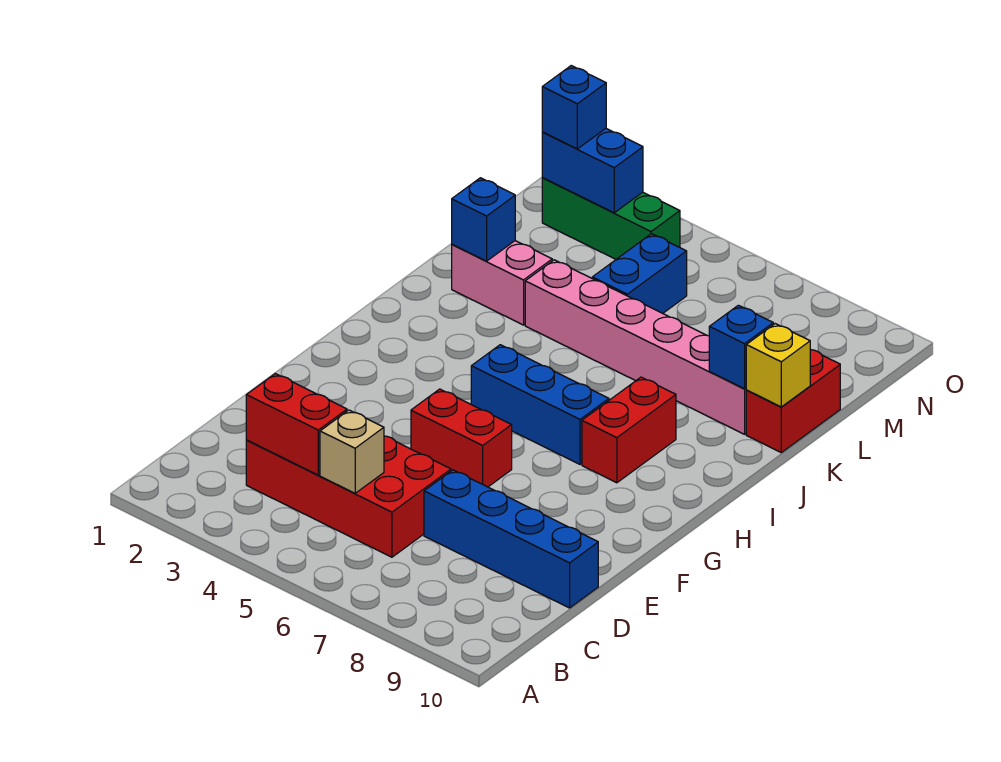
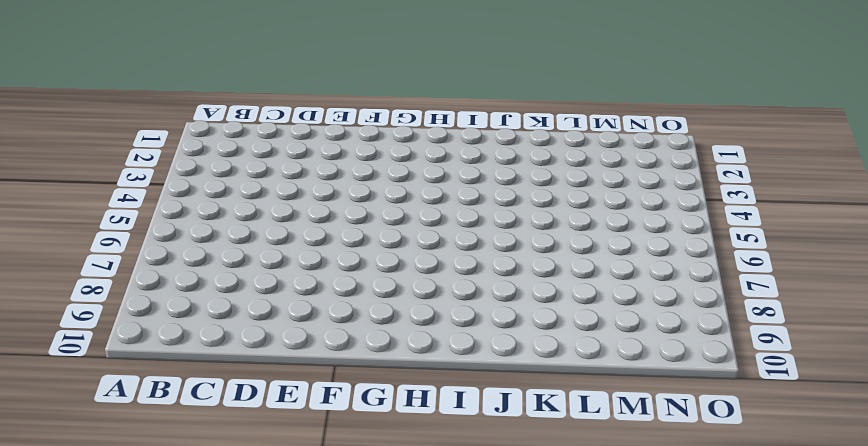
none -> red brick C3:D6 level 1
none -> blue brick D7:D10 level 1
none -> red brick F5:F6 level 1

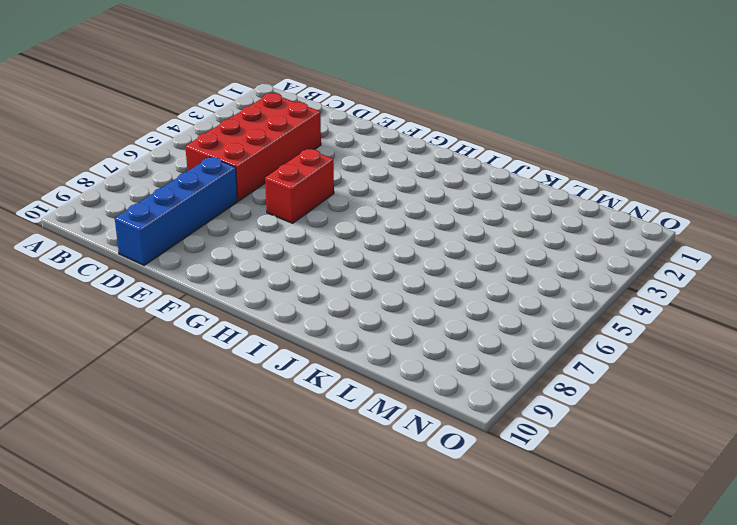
none -> blue brick H5:H7 level 1
none -> red brick H8:I8 level 1
none -> pink brick K2:K3 level 1

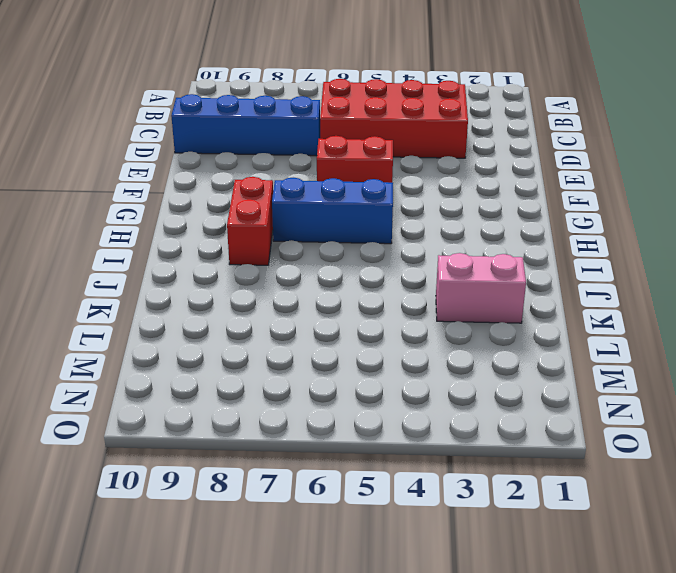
none -> pink brick K4:K9 level 1
none -> red brick K10:L10 level 1
none -> blue brick L5:M5 level 1

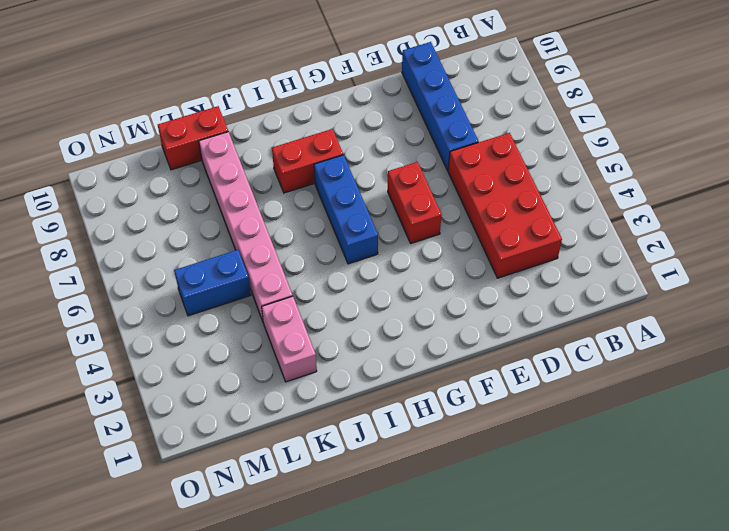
none -> green brick N2:N4 level 1
none -> red brick C3:C4 level 2
none -> tan brick C5 level 2

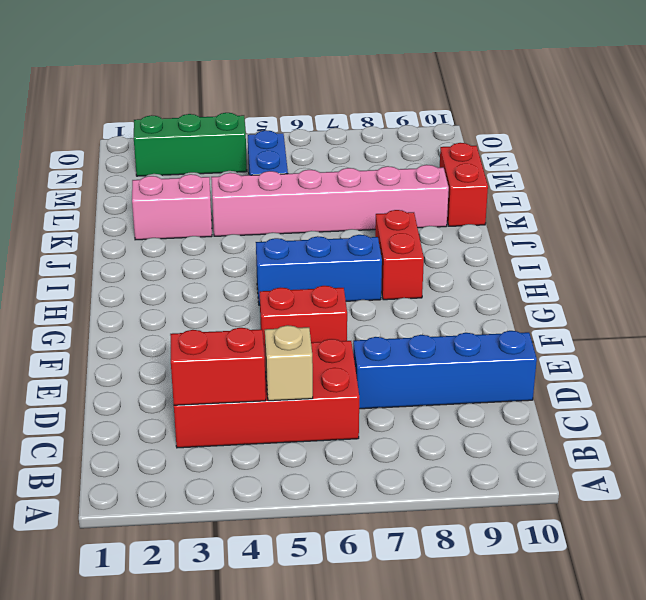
none -> blue brick K2 level 2
none -> blue brick K9 level 2
none -> yellow brick K10 level 2

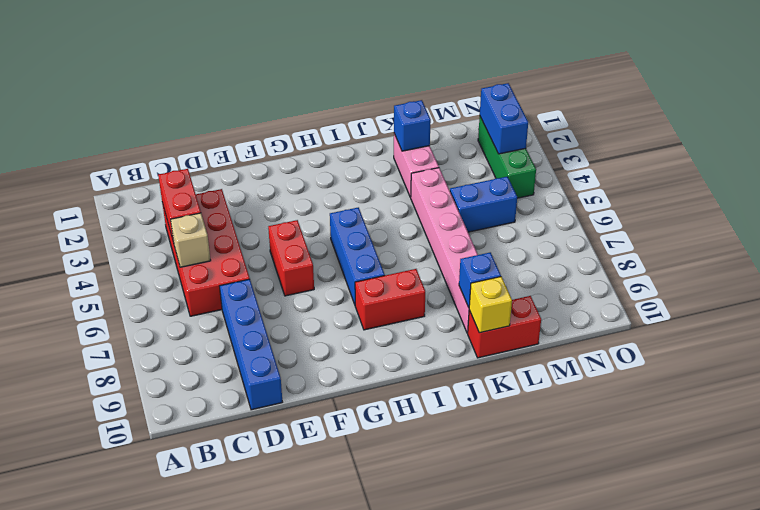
none -> blue brick N2 level 3

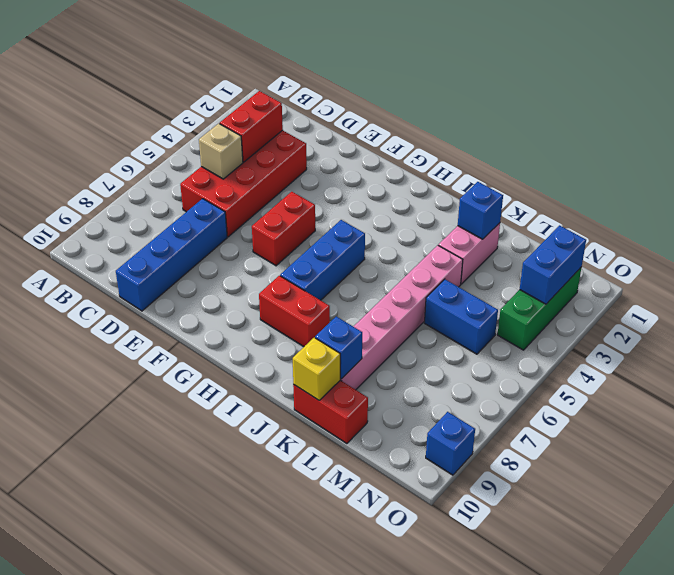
blue brick O9 level 1 -> blue brick N2 level 3

